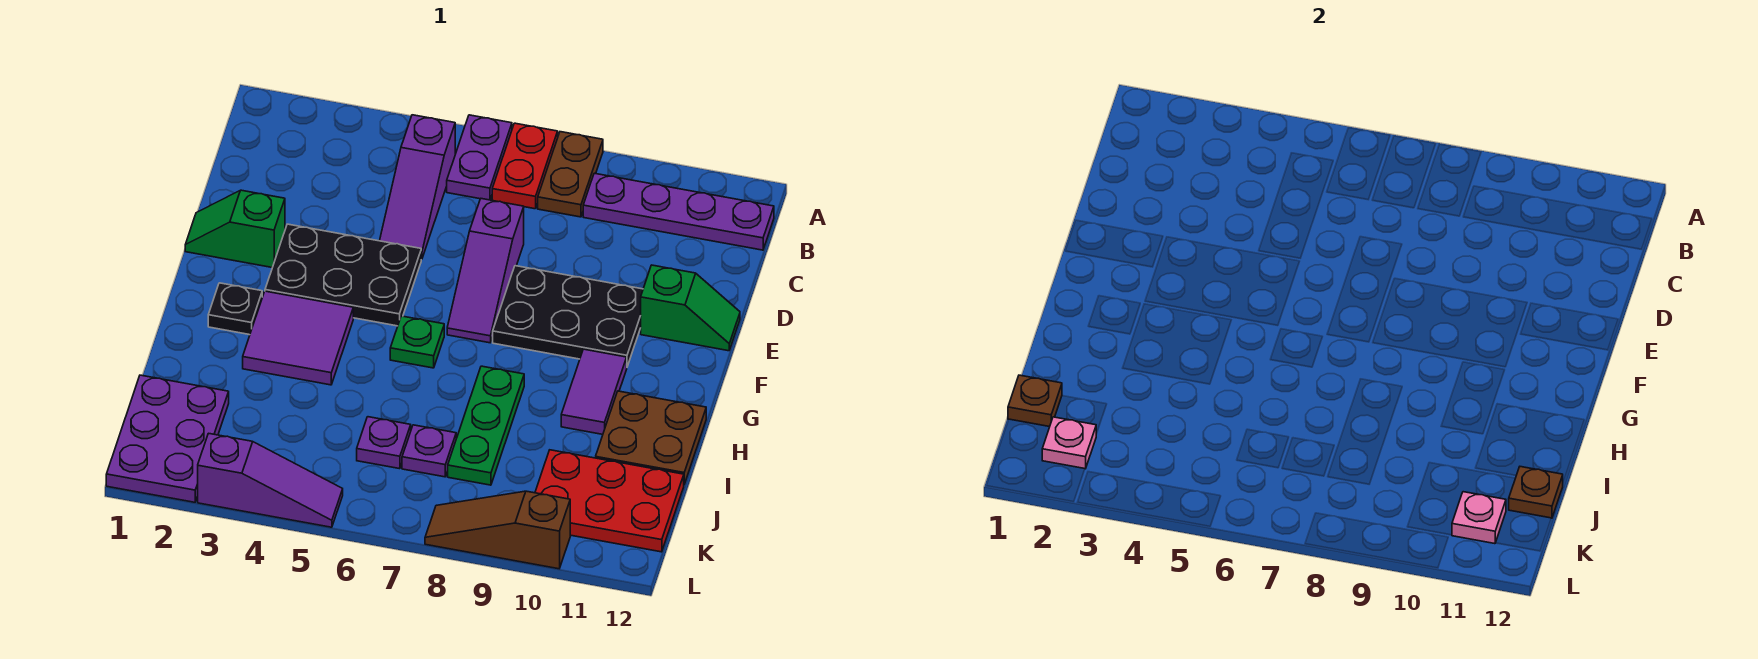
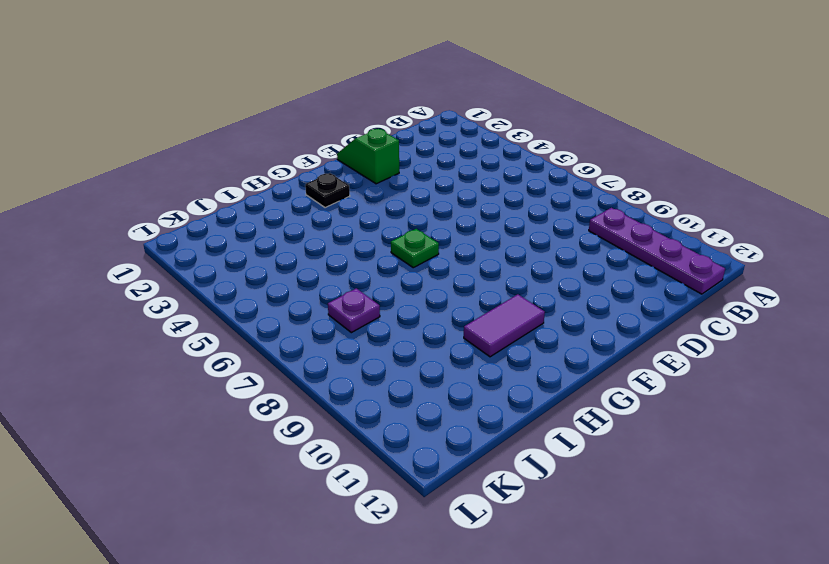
none -> purple plate A6:B6 level 1
none -> red plate A7:B7 level 1
none -> brown plate A8:B8 level 1

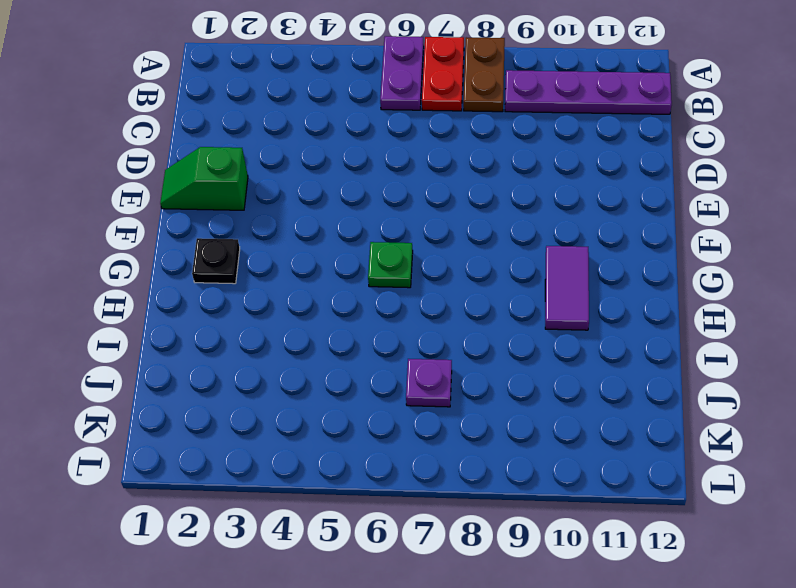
none -> purple slope B5:D5 level 1 top B
none -> purple slope D7:F7 level 1 top D
none -> black plate E3:F5 level 1

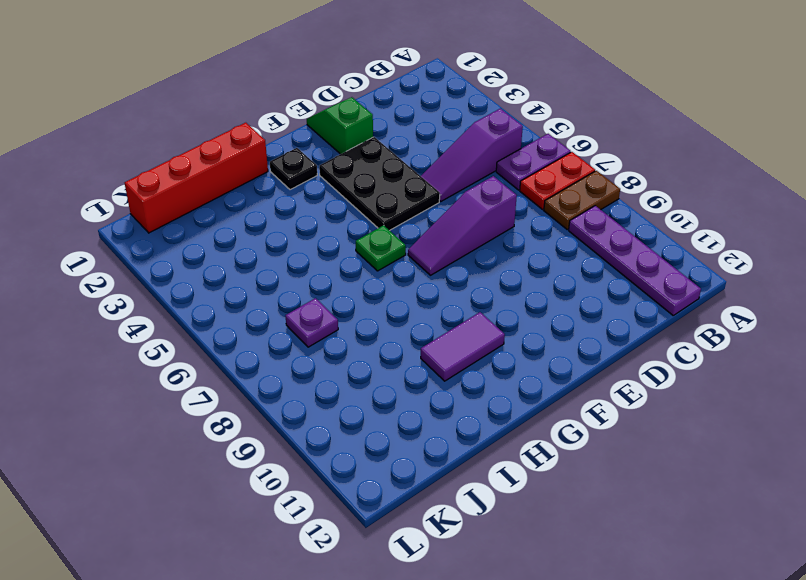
red brick H1:K1 level 1 -> purple plate J1:L2 level 1
none -> black plate E8:F10 level 1
none -> green slope E11:E12 level 1 top 11
none -> purple tile G3:H4 level 1

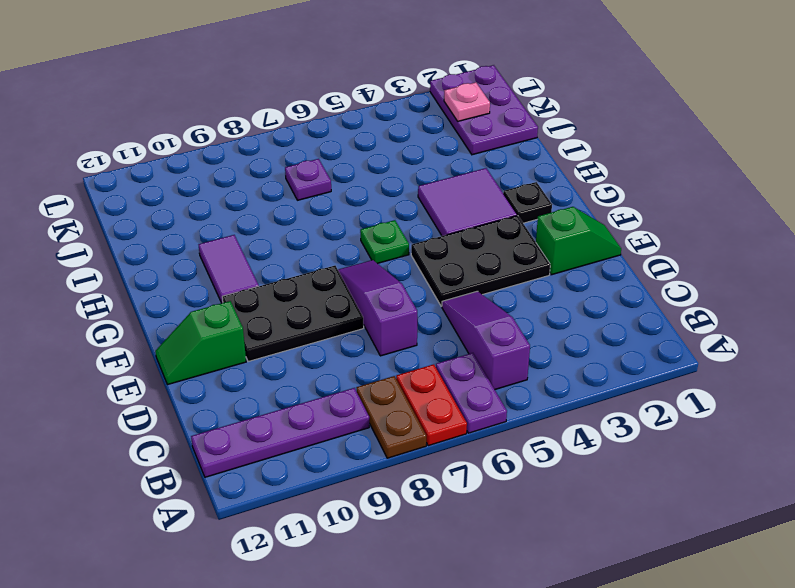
none -> green plate H8:J8 level 1
none -> brown plate H11:I12 level 1
none -> purple plate J6 level 1

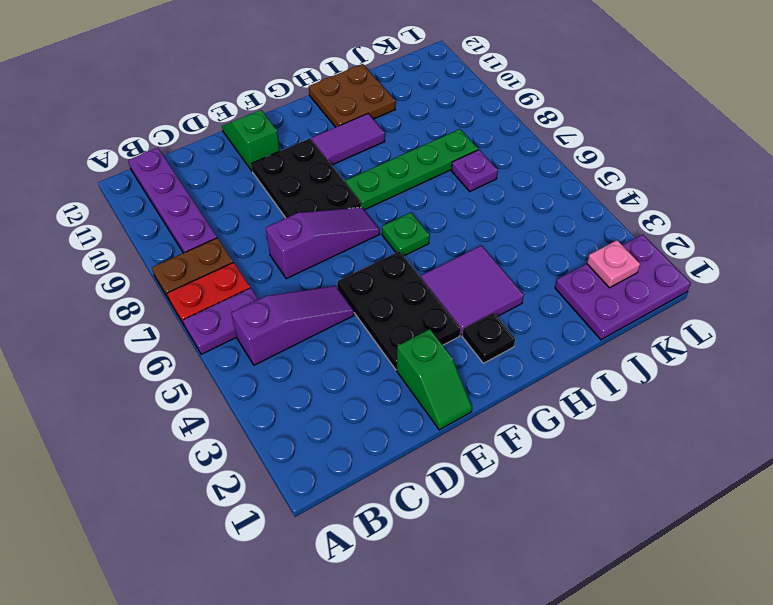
green plate G8:J8 level 1 -> green plate H8:J8 level 1
none -> purple plate J6 level 1
none -> red plate J10:K12 level 1
none -> purple slope L3:L5 level 1 top 3

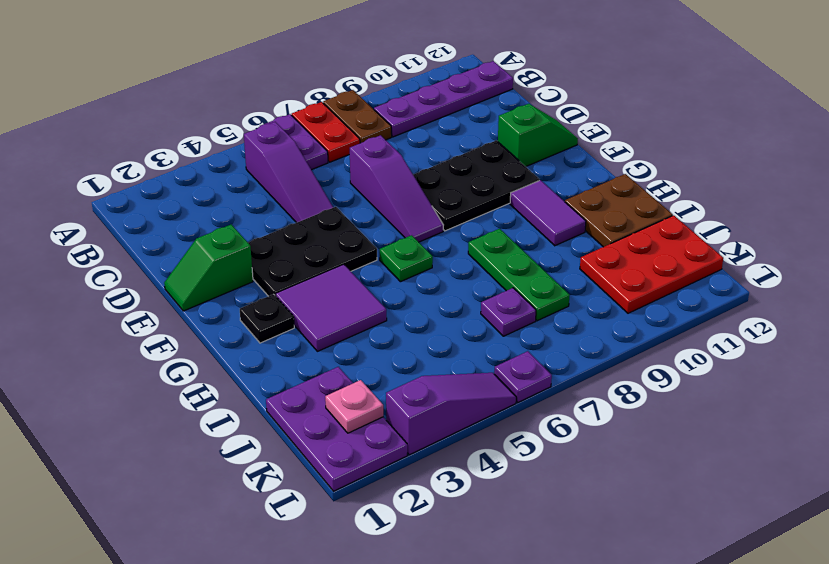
purple plate L6 level 1 -> purple plate J6 level 1
none -> brown slope L8:L10 level 1 top 10
none -> brown plate J1 level 2
none -> brown plate J12 level 2

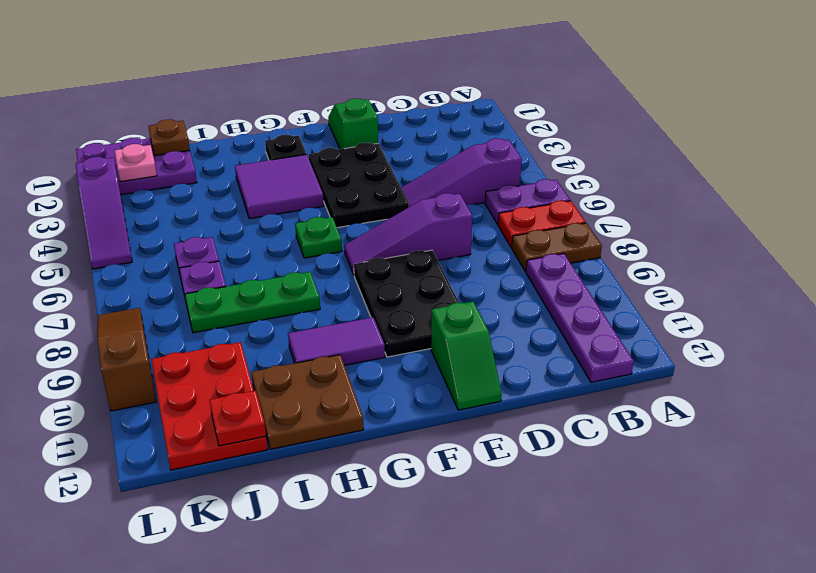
red plate J12 level 2 -> brown plate J12 level 2
none -> pink plate K11 level 2

